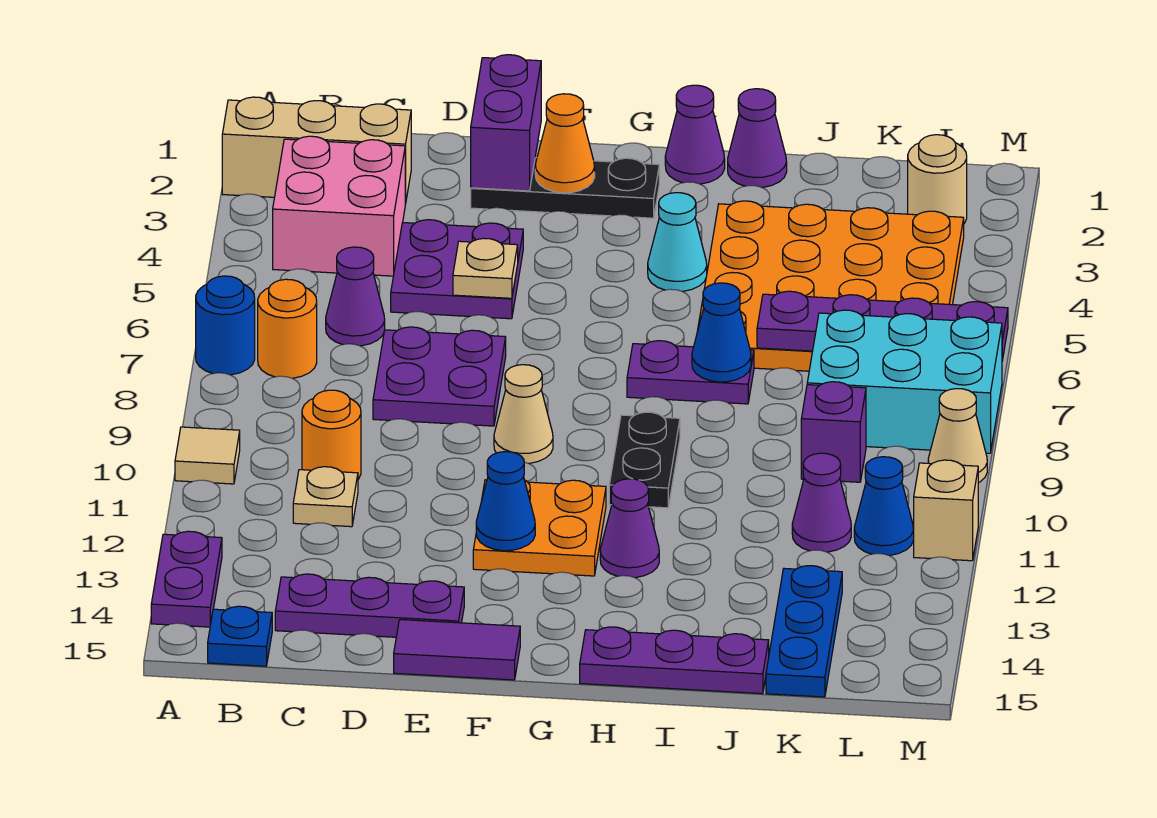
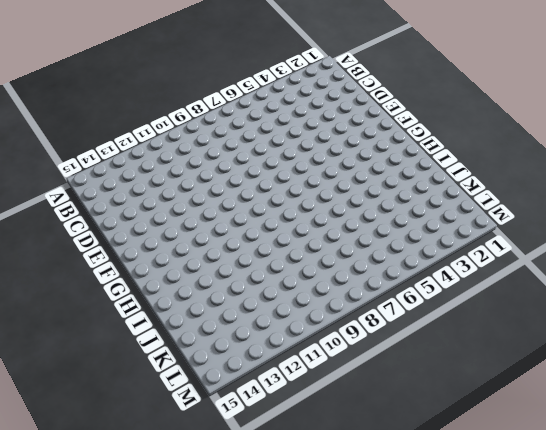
none -> tan brick A2:C2 level 1
none -> blue round brick A7 level 1
none -> tan tile A10 level 1
none -> purple plate A13:A14 level 1

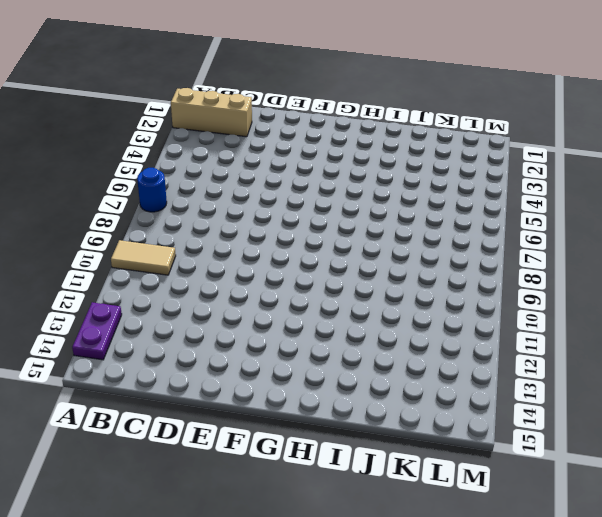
tan tile A10:B10 level 1 -> tan tile A10 level 1
none -> pink brick B3:C4 level 1
none -> orange round brick B7 level 1
none -> blue plate B15 level 1
none -> purple cone C6 level 1

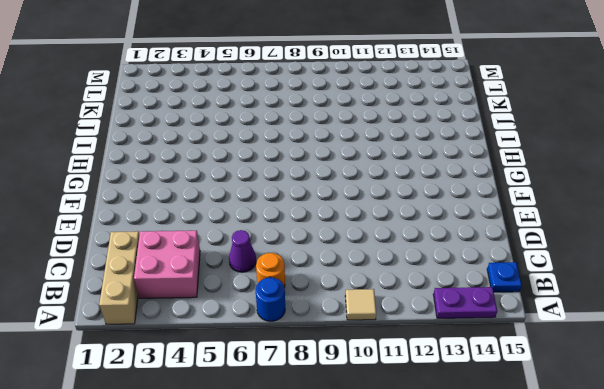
none -> orange round brick C10 level 1
none -> tan plate C11 level 1
none -> purple plate C14:E14 level 1
none -> purple plate D4:E5 level 1

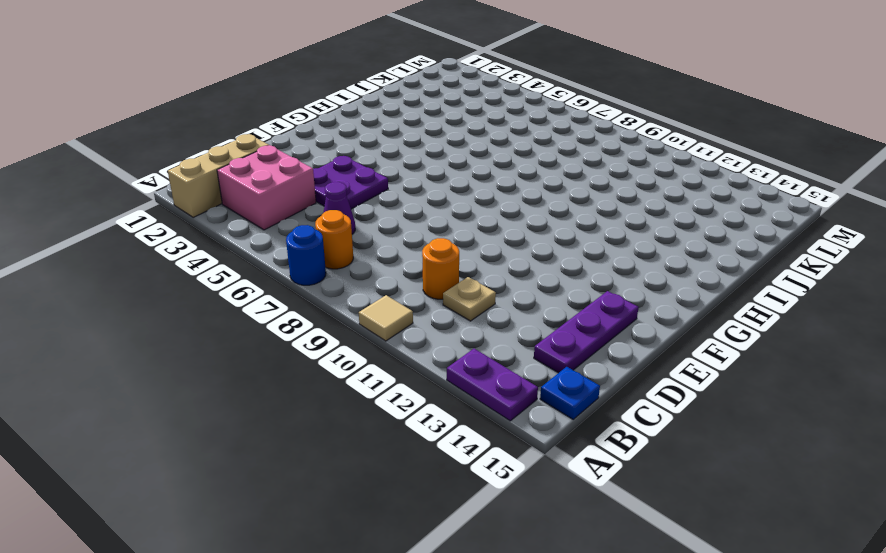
none -> purple plate D7:E8 level 1
none -> black plate E2:G2 level 1
none -> purple tile E15:F15 level 1
none -> tan cone F9 level 1

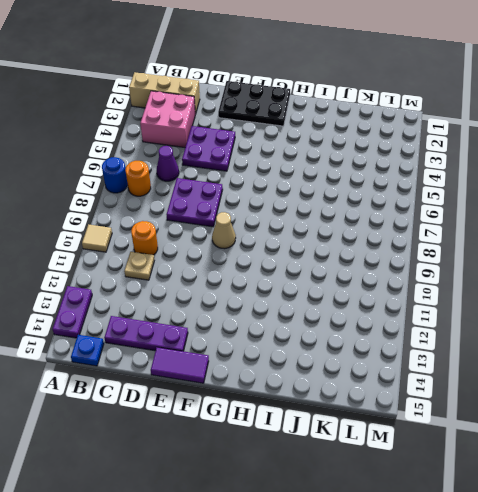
black plate E1:G2 level 1 -> black plate E2:G2 level 1
none -> orange plate F11:G12 level 1
none -> purple cone H1 level 1
none -> cyan cone H4 level 1
none -> purple plate H7:I7 level 1

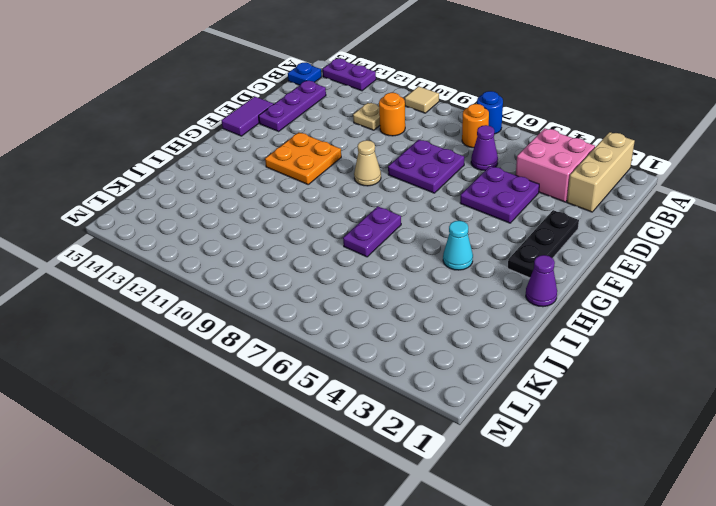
none -> black plate H9:H10 level 1
none -> purple cone H12 level 1
none -> purple plate H15:J15 level 1
none -> purple cone I1 level 1

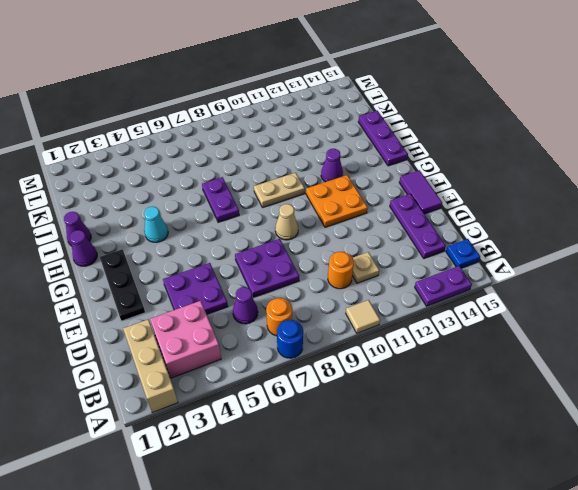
tan plate H9:H10 level 1 -> black plate H9:H10 level 1
none -> orange plate I3:L6 level 1
none -> cyan brick K7:M8 level 1
none -> purple brick K9 level 1
none -> purple cone K11 level 1

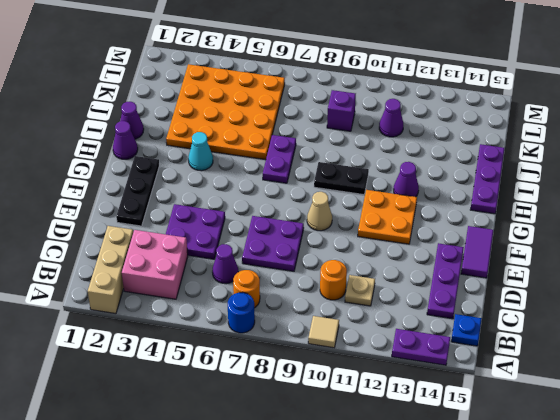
none -> cyan brick K7:M8 level 1
none -> blue plate K13:K15 level 1
none -> tan round brick L2 level 1
none -> blue cone L11 level 1

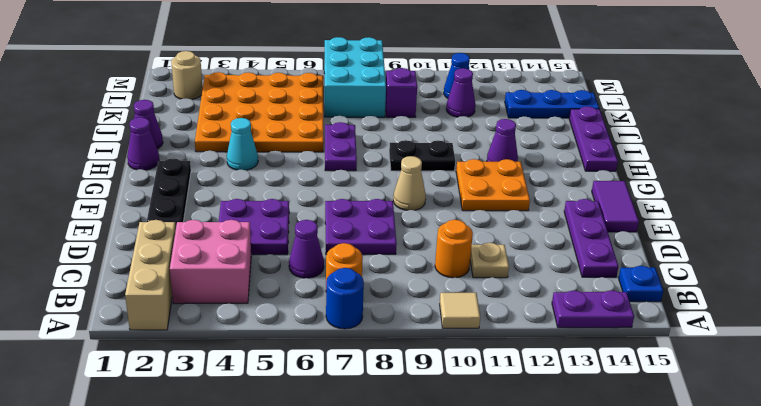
none -> tan cone M9 level 1
none -> tan brick M11 level 1
none -> purple brick E1:E2 level 2
none -> tan plate E5 level 2

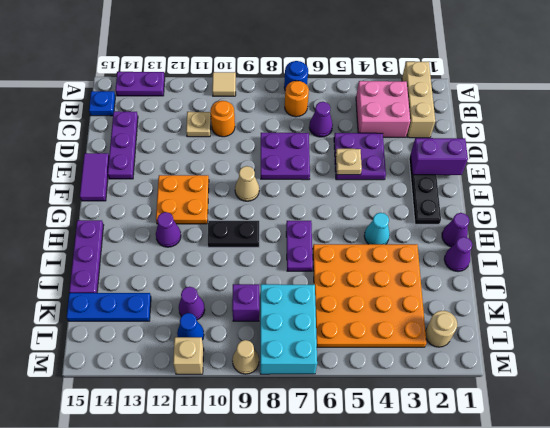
none -> orange cone F2 level 2
none -> blue cone F12 level 2
none -> blue cone I7 level 2
none -> purple plate J6:M6 level 2

